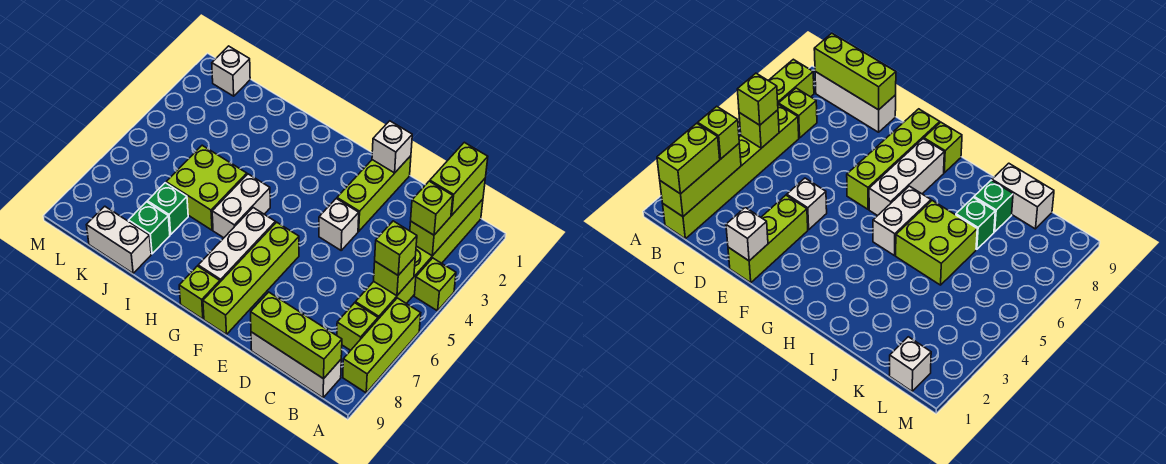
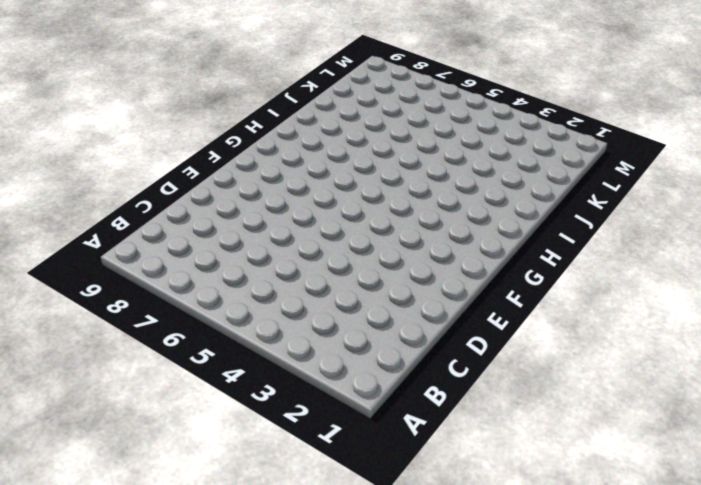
none -> lime brick A4 level 1
none -> lime brick A6:A8 level 1
none -> lime brick B1:B6 level 1

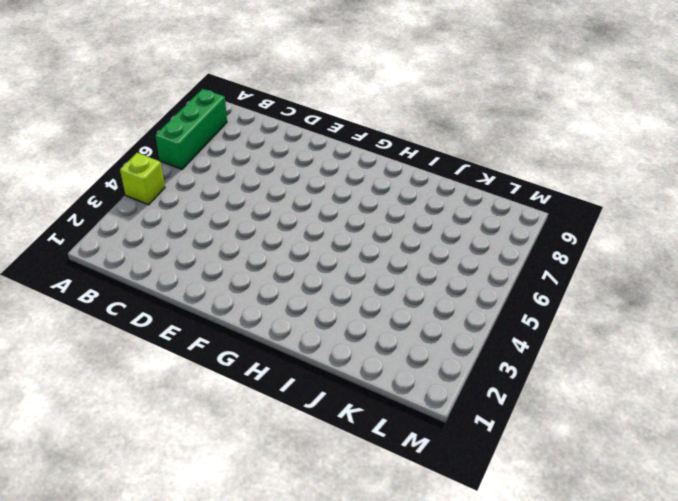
green brick A6:A8 level 1 -> lime brick A6:A8 level 1
none -> lime brick B1:B6 level 1
none -> lime brick B7 level 1
none -> white brick B9:D9 level 1

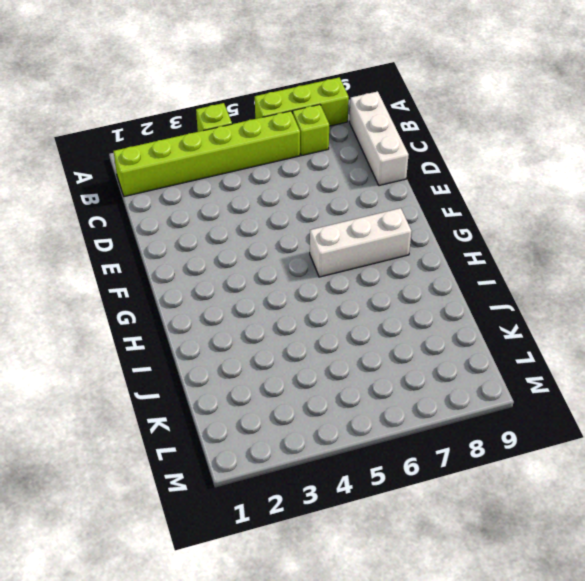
none -> lime brick E1:E3 level 1
none -> white brick E4 level 1
none -> lime brick F6:F9 level 1

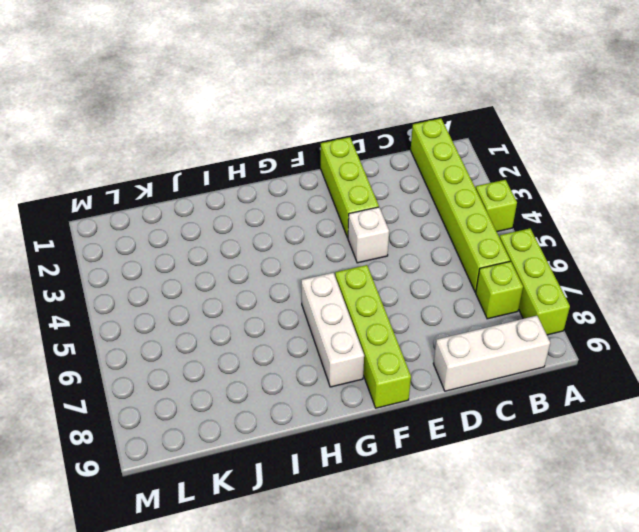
none -> lime brick G9 level 1
none -> white brick H5:H6 level 1
none -> lime brick I5:J6 level 1

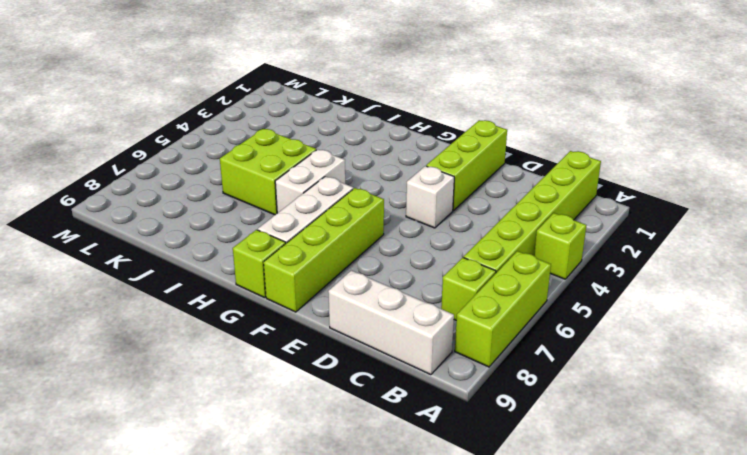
none -> green brick J7 level 1
none -> green brick J8 level 1
none -> white brick J9:K9 level 1

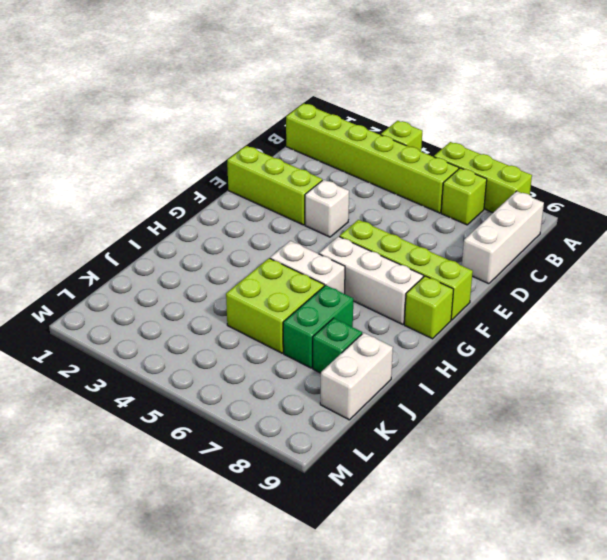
green brick I7:J7 level 1 -> green brick J7 level 1
none -> white brick L1 level 1
none -> lime brick B1:B3 level 2
none -> lime brick B5 level 2

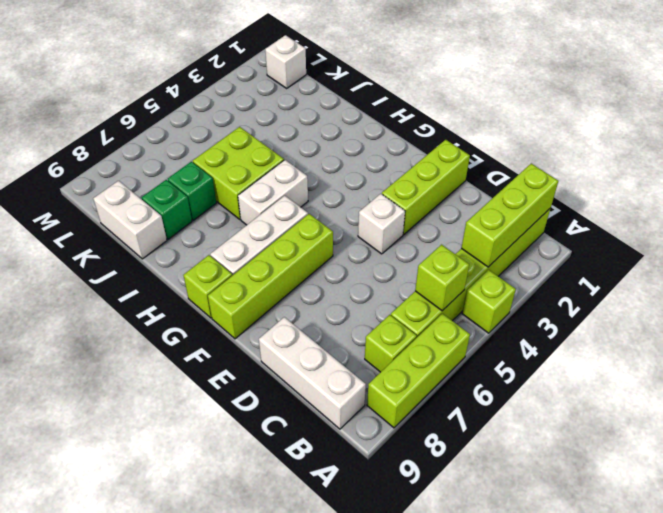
none -> lime brick B9:D9 level 2
none -> white brick E1 level 2
none -> lime brick B1:B2 level 3

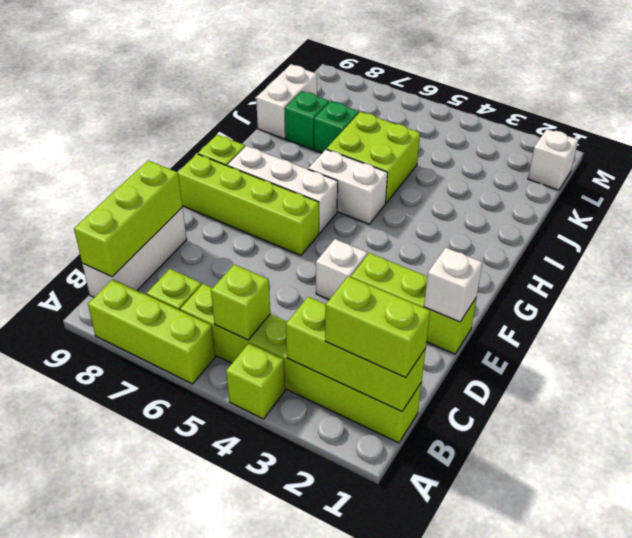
none -> lime brick B3 level 3
none -> lime brick B5 level 3

